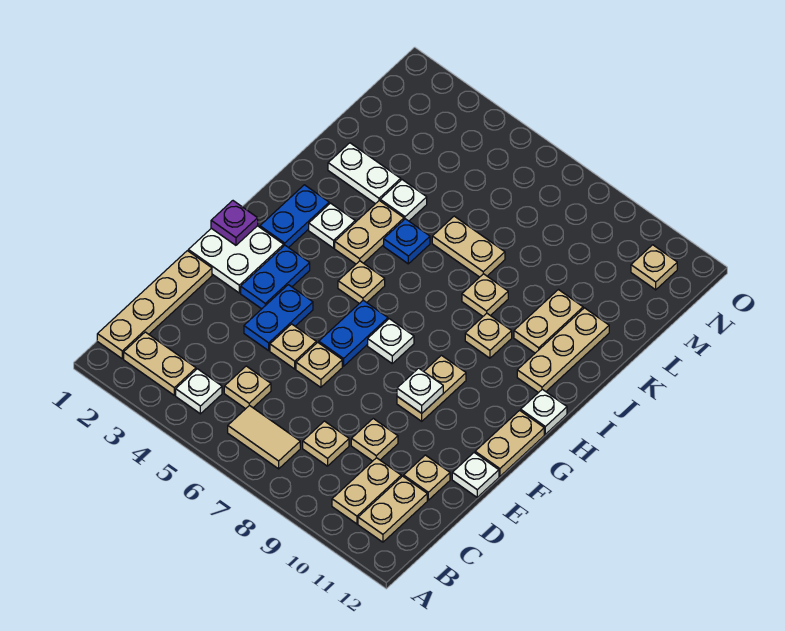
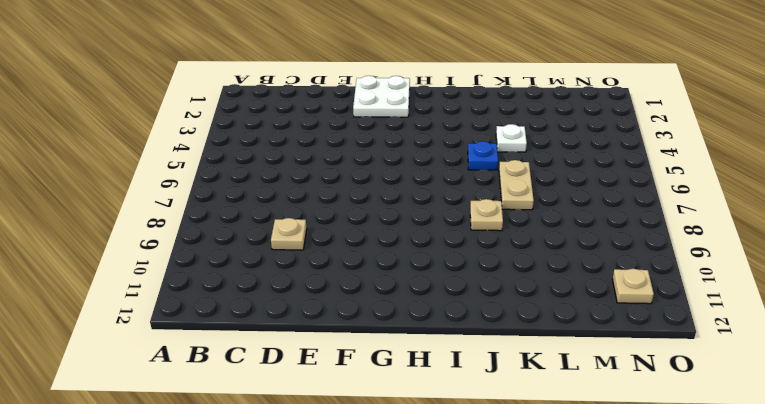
none -> tan plate B1:E1 level 1
none -> tan plate B2:B3 level 1
none -> white plate B4 level 1
none -> tan tile B6:B7 level 1

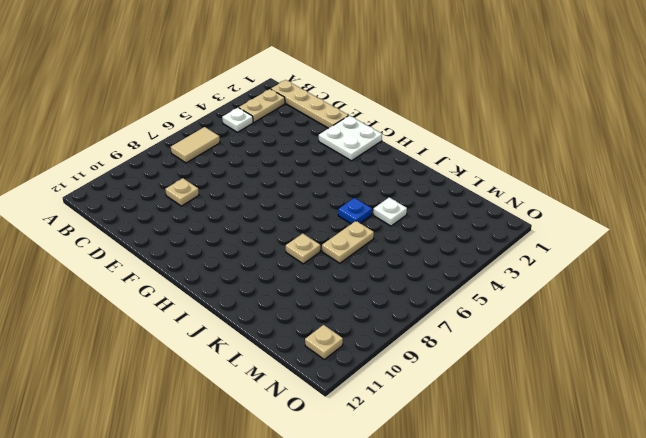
none -> tan plate B10:C10 level 1
none -> tan plate B11:C11 level 1
none -> tan plate C5 level 1
none -> tan plate C8 level 1

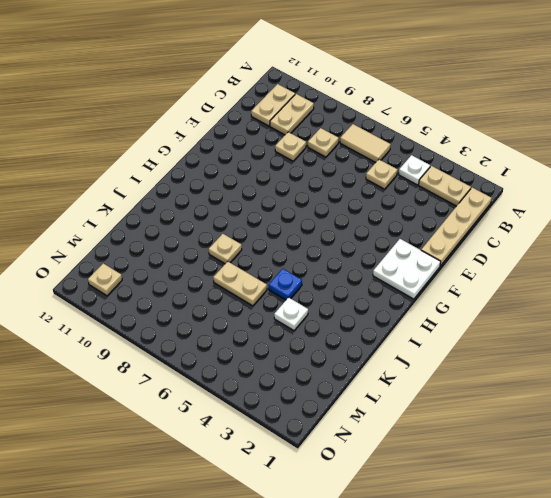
none -> tan plate D11 level 1
none -> blue plate E4:F4 level 1
none -> tan plate E5 level 1
none -> tan plate E6 level 1

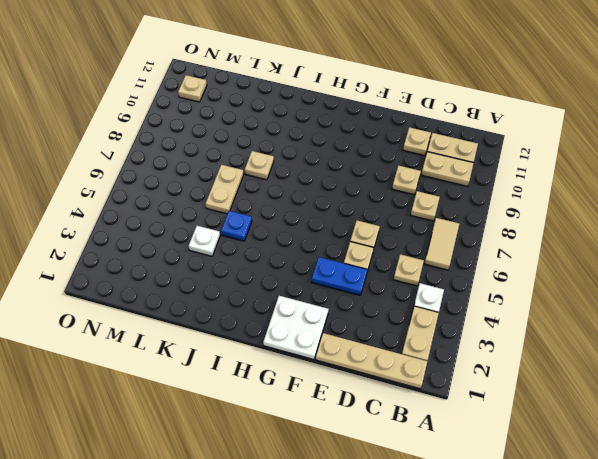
none -> white plate E12 level 1
none -> blue plate F3:G3 level 1
none -> blue plate F6:G6 level 1
none -> tan plate F9:G9 level 1

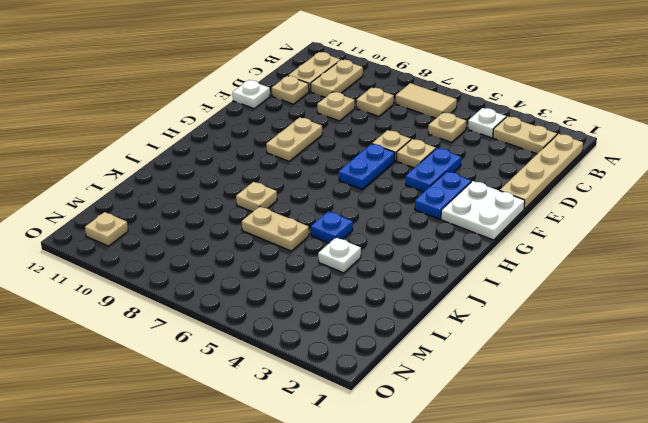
none -> tan plate F12:G12 level 1
none -> white plate G7 level 1
none -> blue plate H2:I2 level 1
none -> tan plate H5 level 1

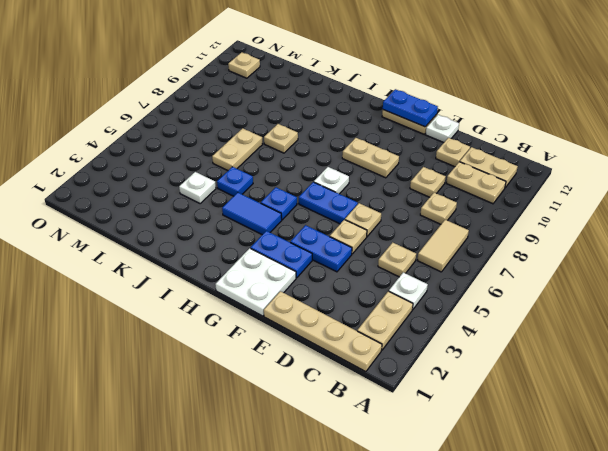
blue plate F12:G12 level 2 -> blue plate H2:I2 level 1
blue tile H4:I4 level 1 -> tan plate I4:J4 level 1
blue plate H5 level 1 -> tan plate H5 level 1
none -> white plate H12 level 1
none -> white plate I3 level 1
none -> tan plate I9 level 1
none -> tan plate I11:K11 level 1

